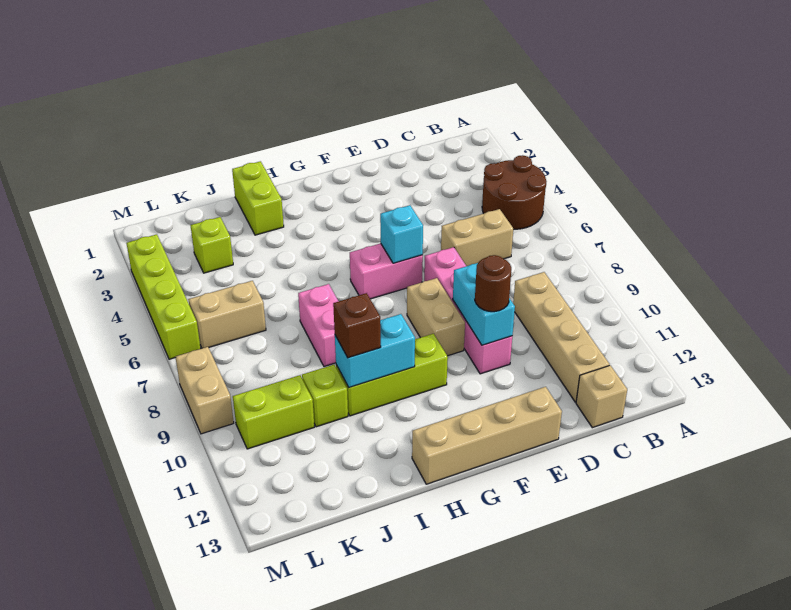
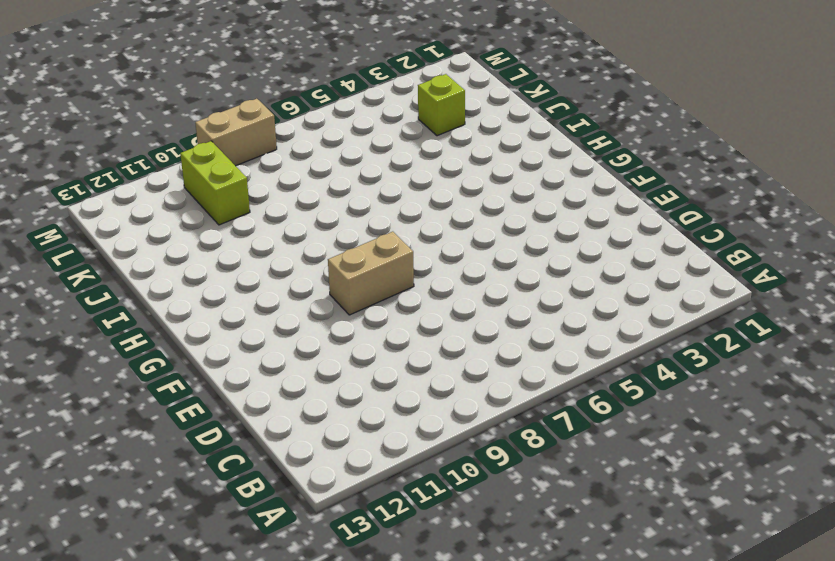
none -> brown round brick A4:B5 level 1
none -> tan brick C6:D6 level 1
none -> tan brick C9:C12 level 1

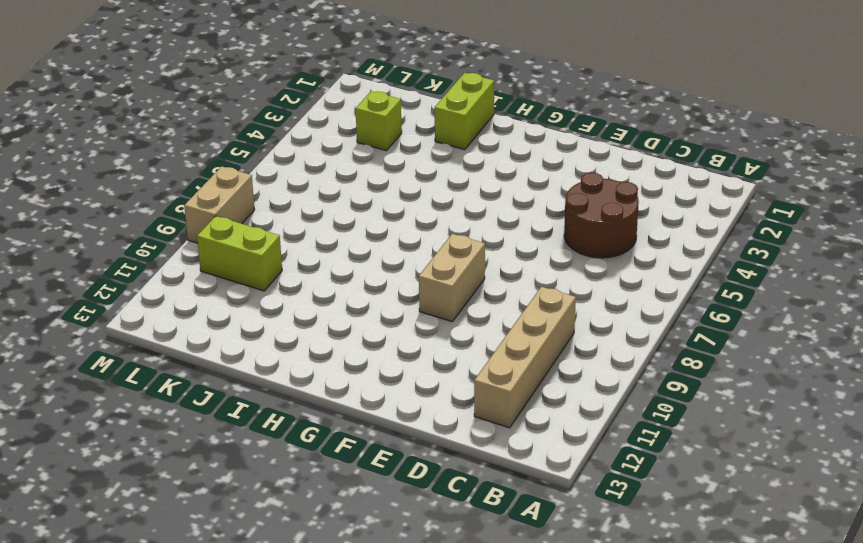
brown round brick C4:D5 level 1 -> brown round brick A4:B5 level 1
none -> tan brick C6:D6 level 1
none -> tan brick C13 level 1
none -> pink brick E7:E10 level 1

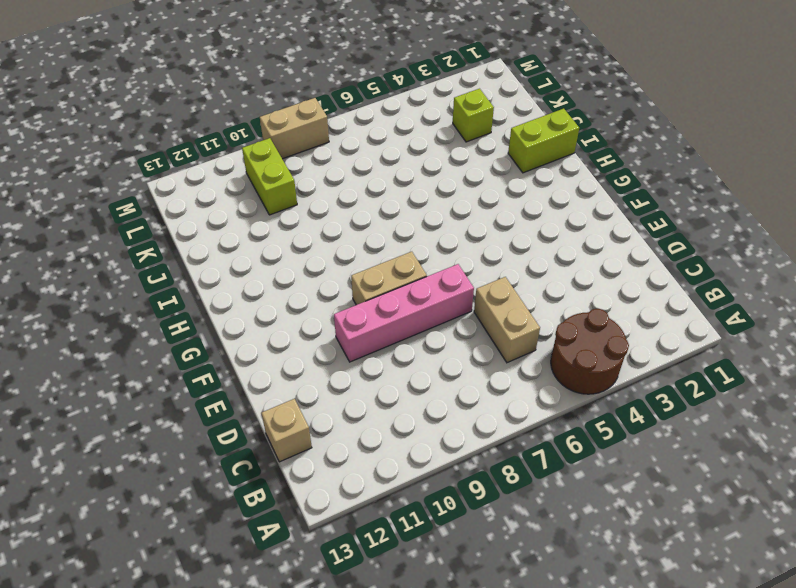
none -> tan brick C9:C12 level 1
none -> tan brick E13:H13 level 1
none -> pink brick F6:G6 level 1

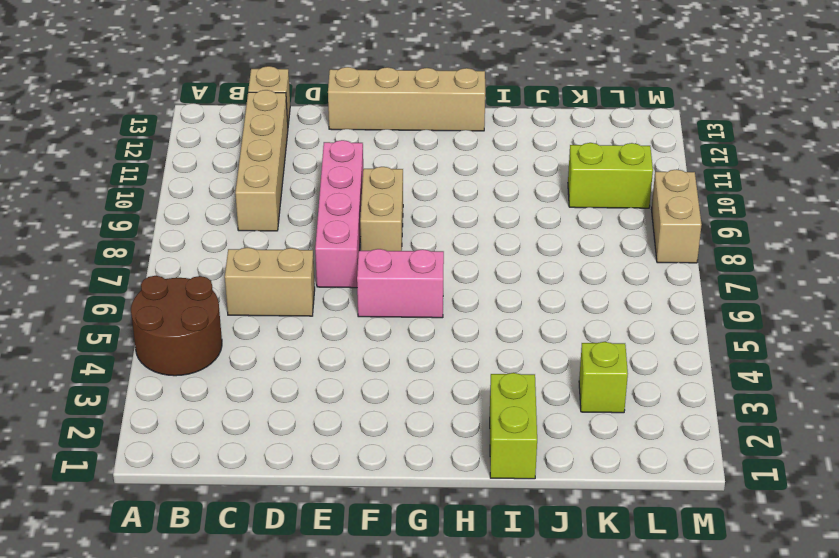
none -> lime brick G10:I10 level 1
none -> pink brick I7:I8 level 1
none -> lime brick J10 level 1

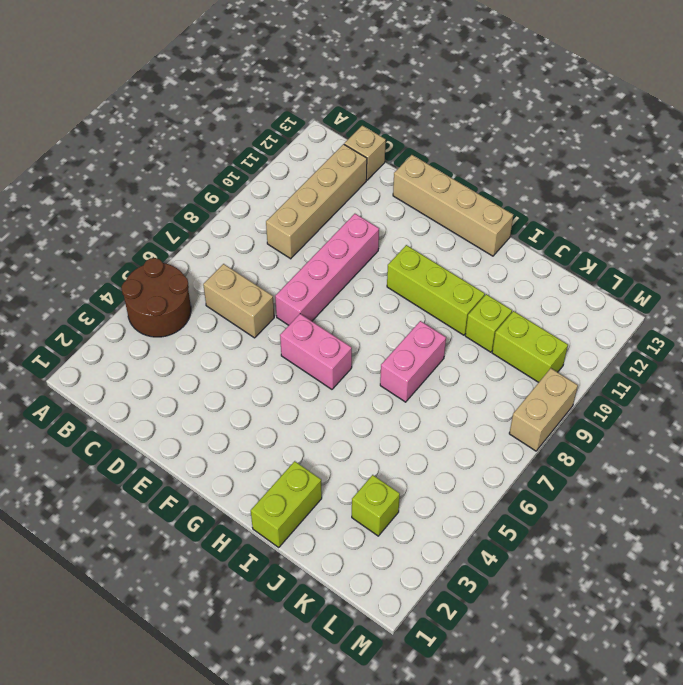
none -> tan brick F8:F9 level 1
none -> tan brick K6:L6 level 1
none -> lime brick M3:M6 level 1

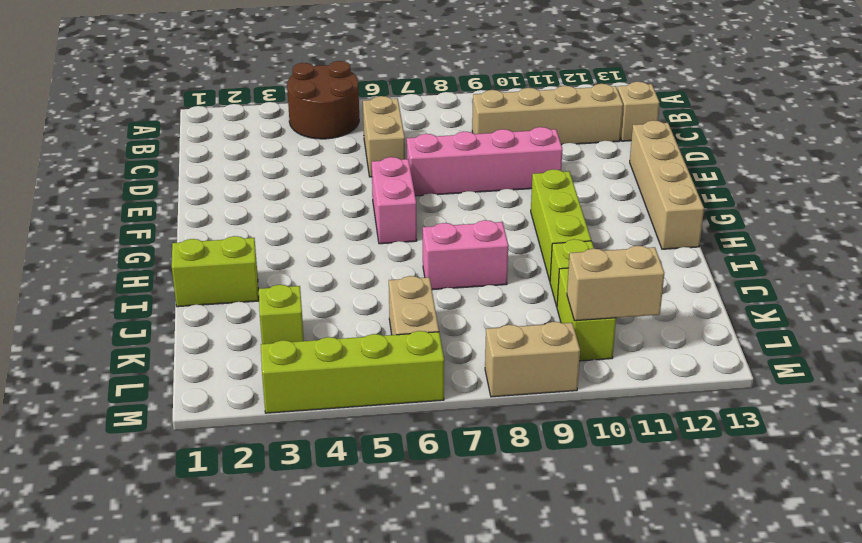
tan brick L10:L11 level 2 -> tan brick F8:F9 level 1
none -> cyan brick E9:E10 level 2
none -> cyan brick F6 level 2
none -> cyan brick H10:I10 level 2

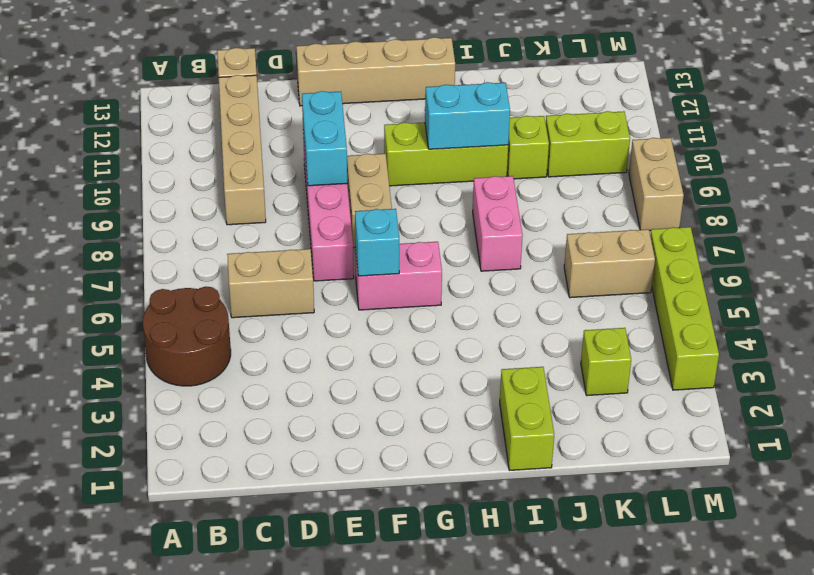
none -> brown round brick E10 level 3
none -> brown brick I10 level 3

